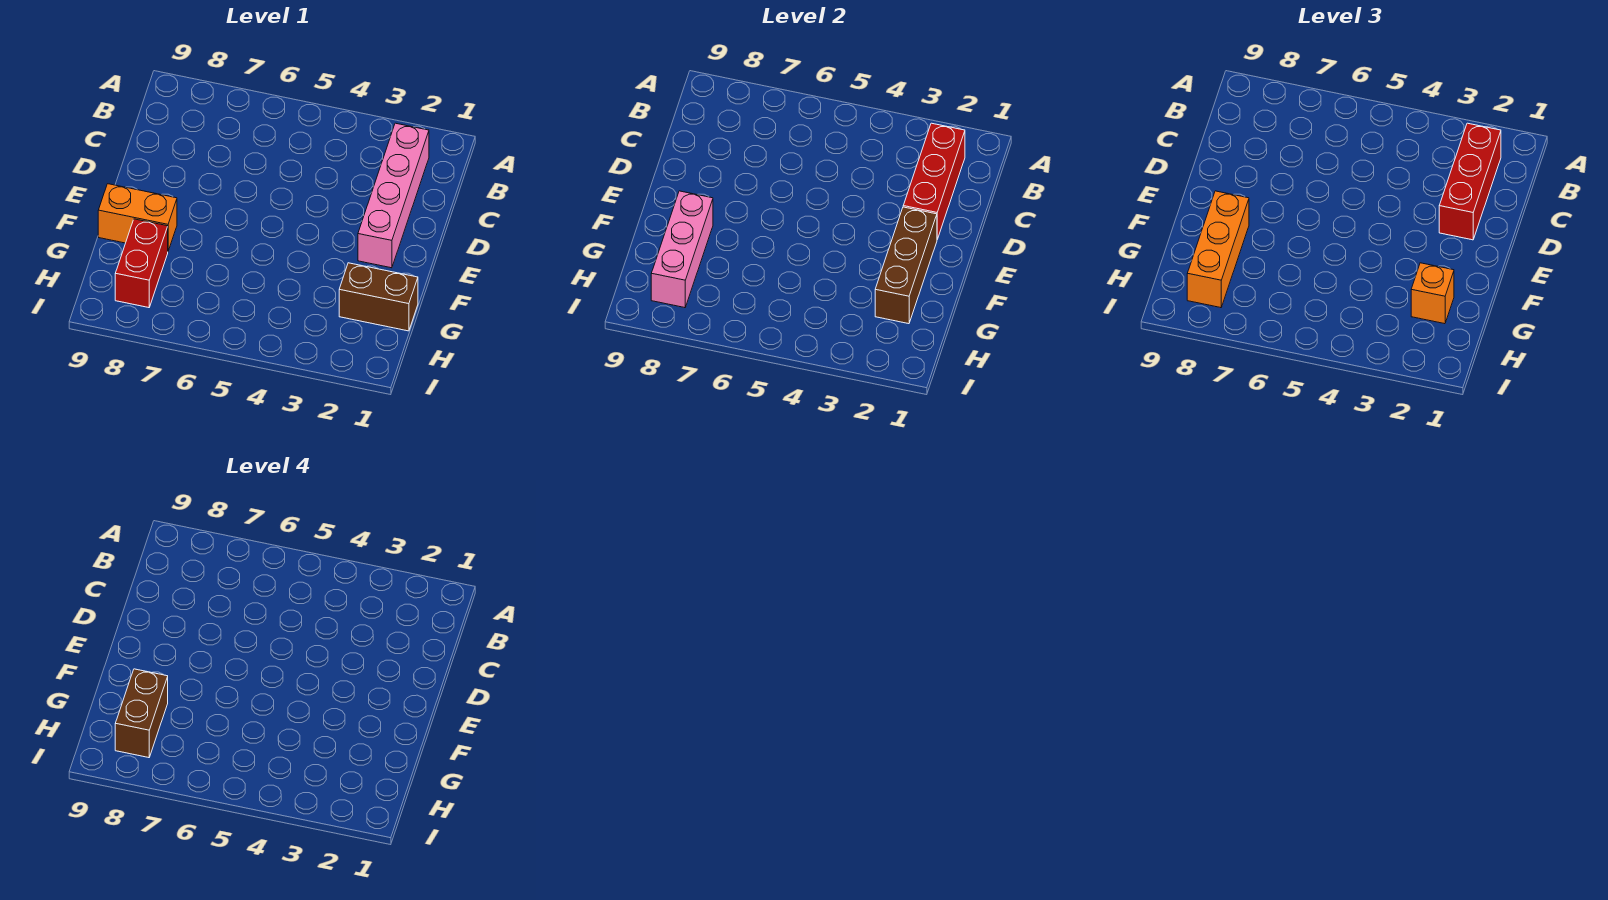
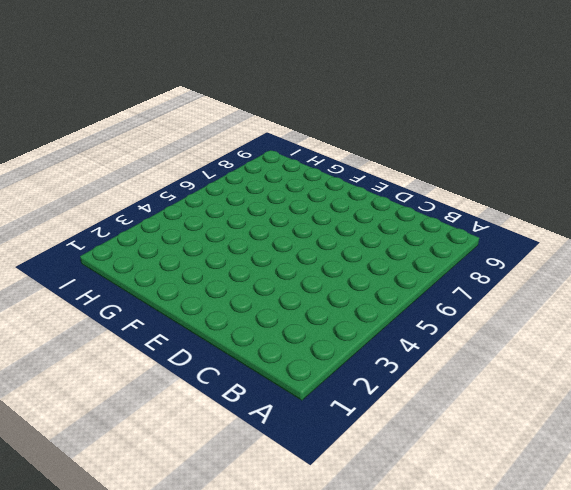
none -> pink brick B2:E2 level 1
none -> orange brick F8:F9 level 1

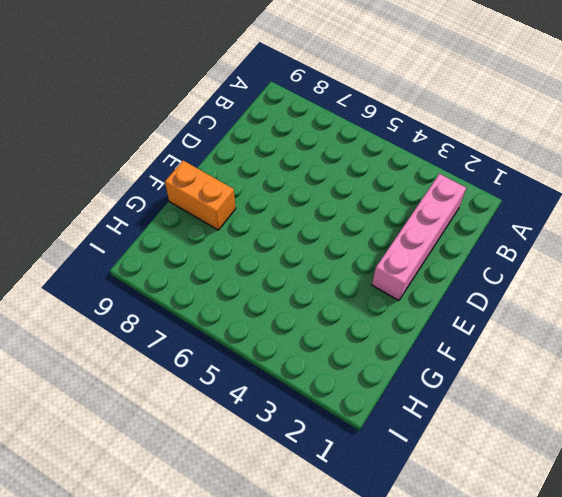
none -> brown brick G1:G2 level 1
none -> red brick G8:H8 level 1

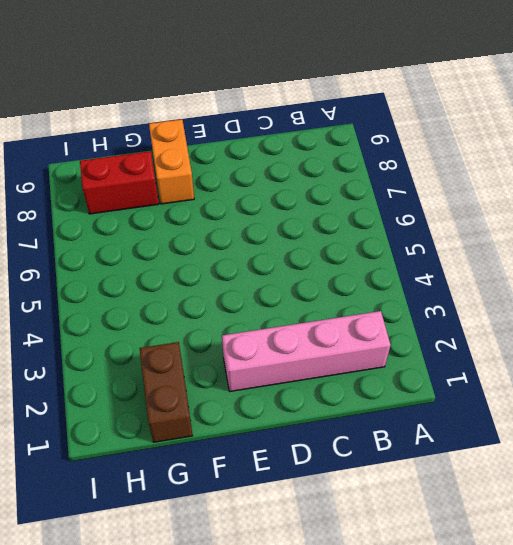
none -> red brick B2:D2 level 2
none -> brown brick E2:G2 level 2

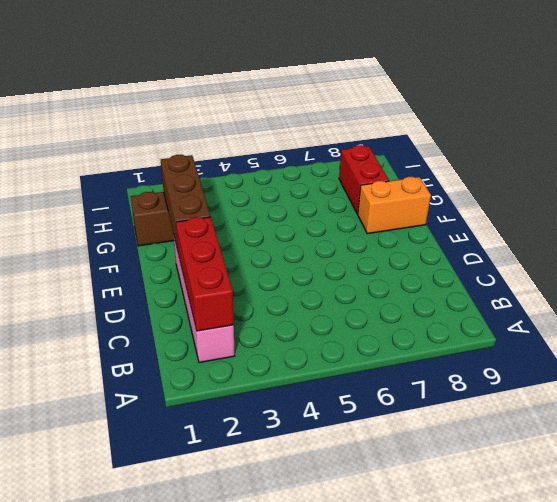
none -> pink brick F8:H8 level 2
none -> red brick B2:D2 level 3

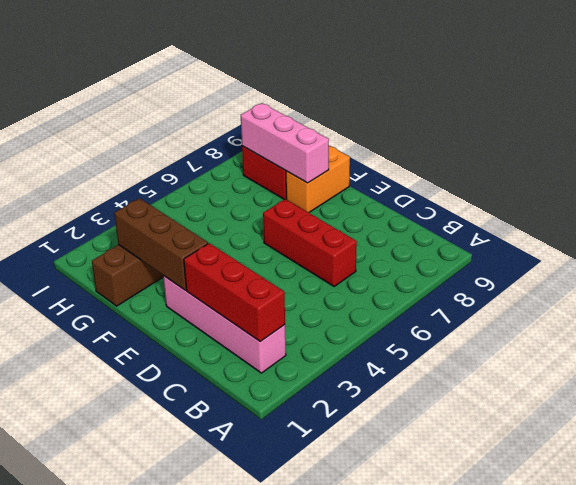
red brick C6:E6 level 1 -> red brick B2:D2 level 3
none -> orange brick F8:H8 level 3
none -> orange brick G2 level 3

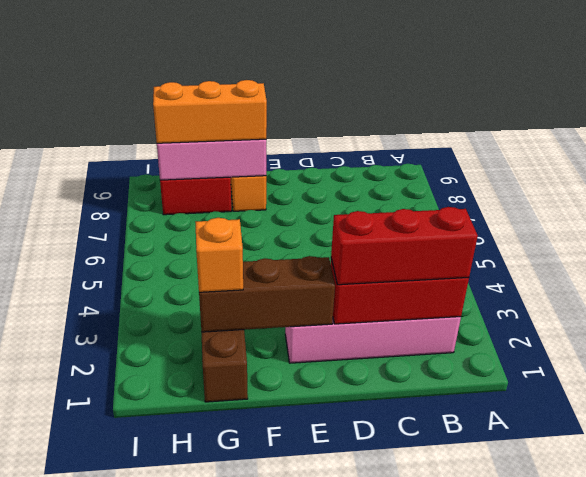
none -> brown brick G8:H8 level 4

